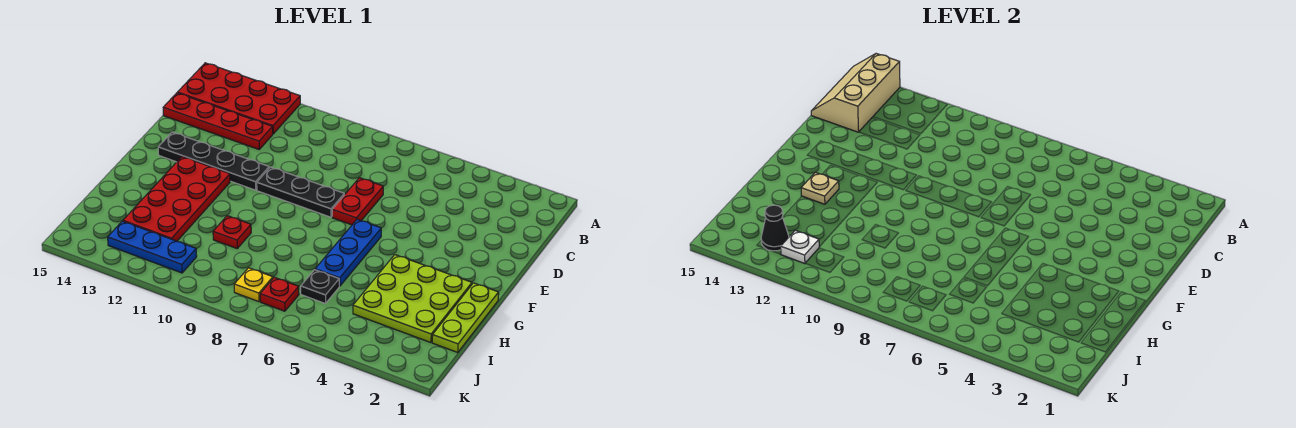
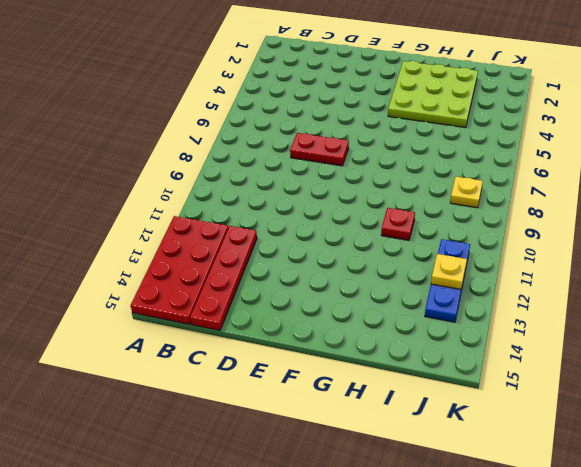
yellow plate J12 level 2 -> white plate J12 level 2
none -> black plate E8:E10 level 1
none -> black plate E11:E14 level 1
none -> blue plate F6:H6 level 1

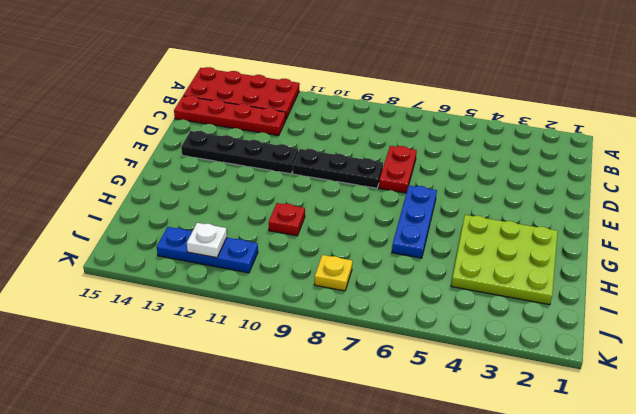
none -> red plate F12:I13 level 1
none -> lime plate G1:I1 level 1
none -> black plate I6 level 1

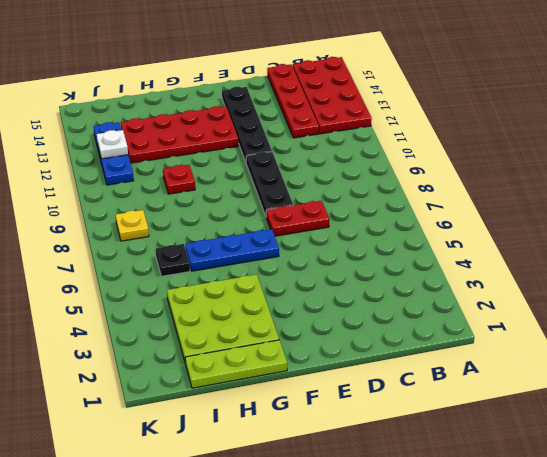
none -> red plate J7 level 1
none -> tan slope A14:C15 level 2 top 14
none -> tan plate G13 level 2

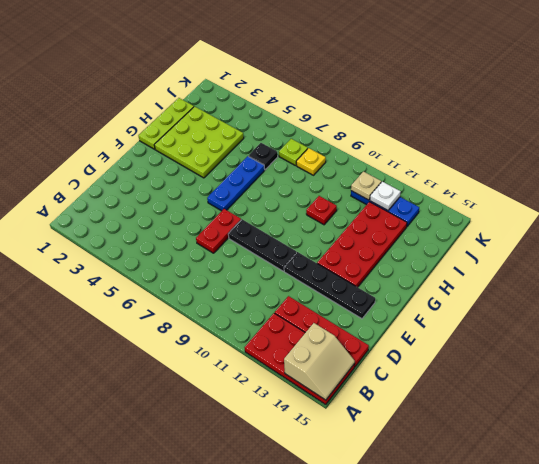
tan slope A14:B15 level 2 top 14 -> tan slope A14:C15 level 2 top 14
lime plate J7 level 1 -> red plate J7 level 1
tan plate J11 level 2 -> tan plate G13 level 2
none -> black cone J13 level 2

